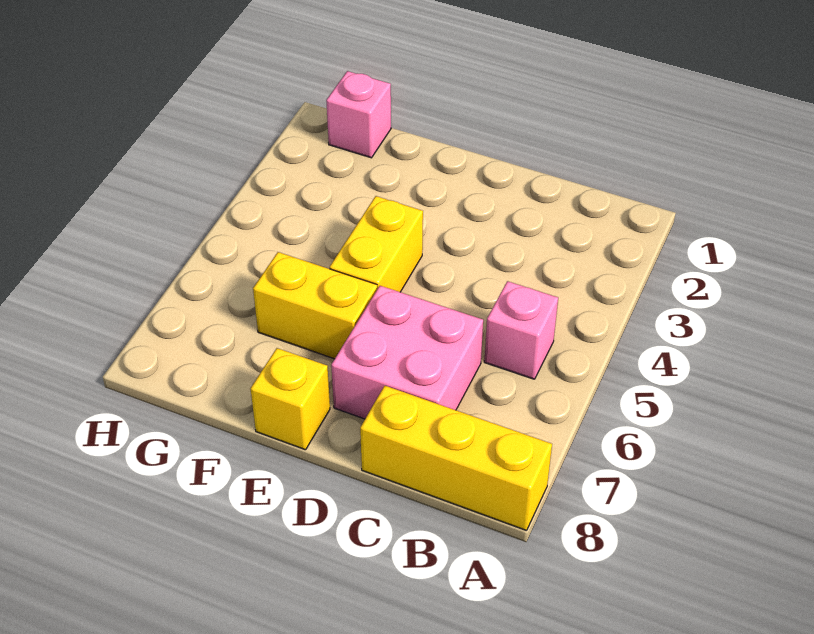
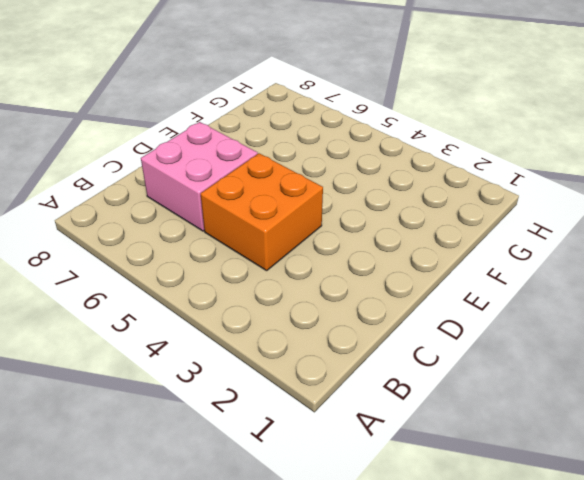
orange brick C4:D5 level 1 -> none
none -> yellow brick A8:C8 level 1
none -> pink brick B5 level 1

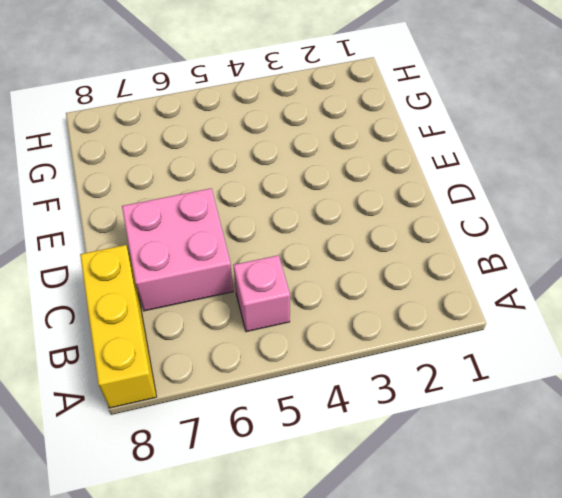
none -> yellow brick E4:E5 level 1
none -> yellow brick E6:F6 level 1

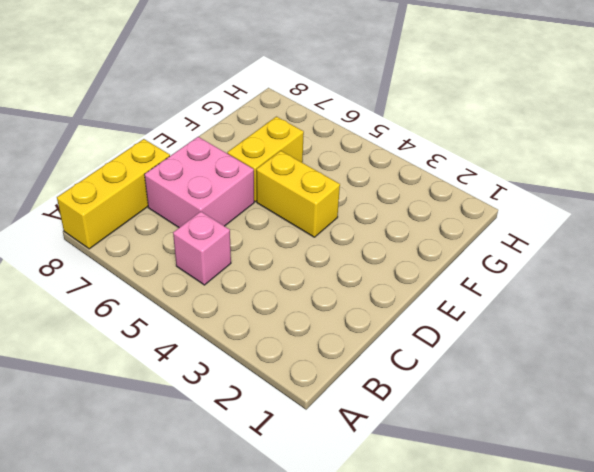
none -> yellow brick E8 level 1
none -> pink brick G1 level 1

